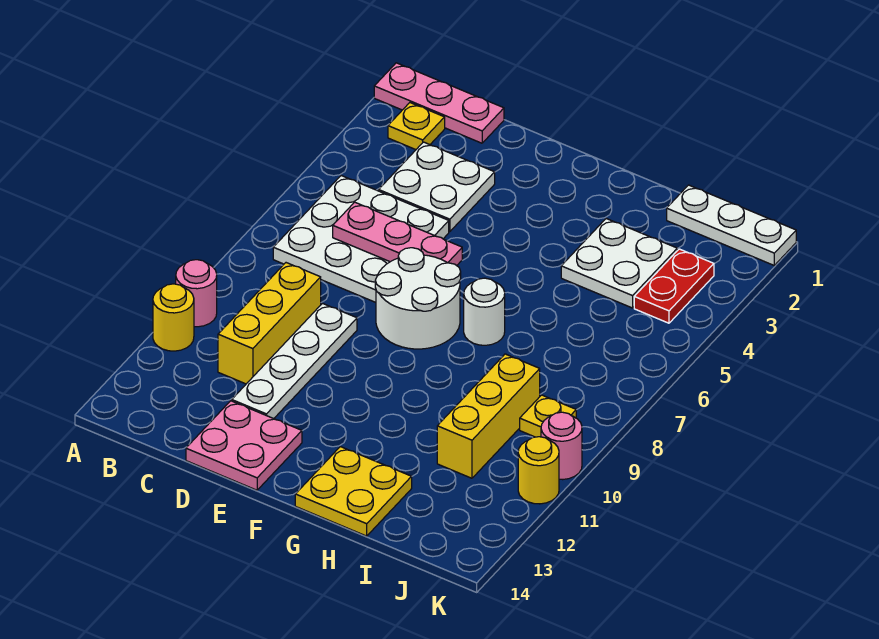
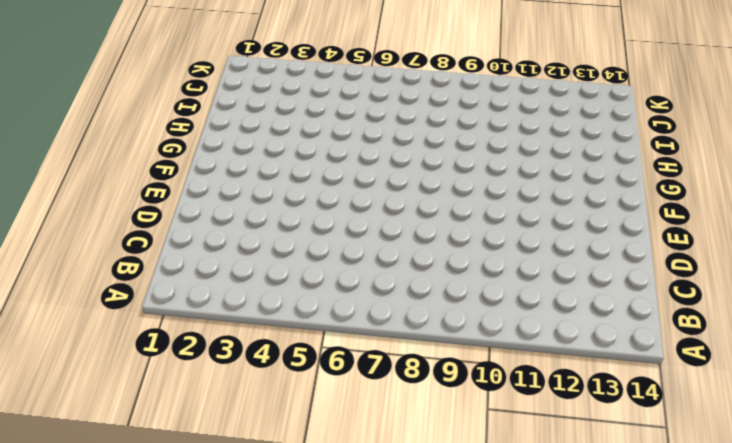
none -> pink plate A1:C1 level 1
none -> pink round brick A10 level 1
none -> yellow round brick A11 level 1

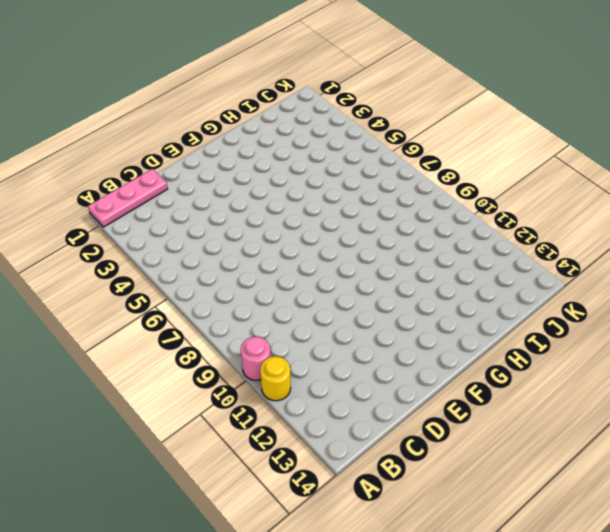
none -> yellow plate B2 level 1
none -> white plate B5:D7 level 1
none -> white plate C3:D4 level 1

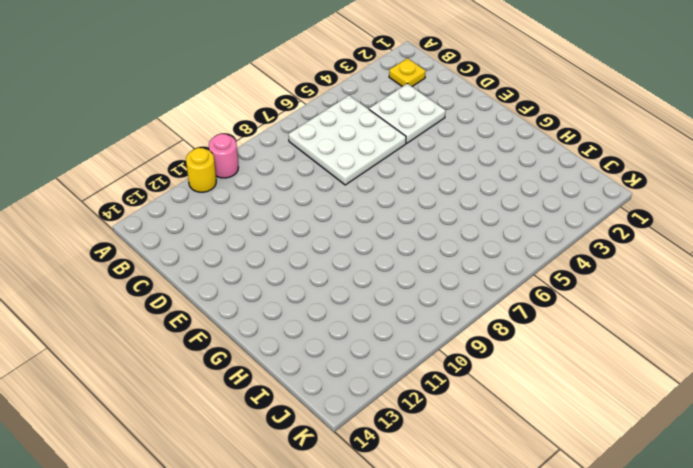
none -> pink plate A1:C1 level 1
none -> yellow brick C9:C11 level 1
none -> white plate D9:D12 level 1

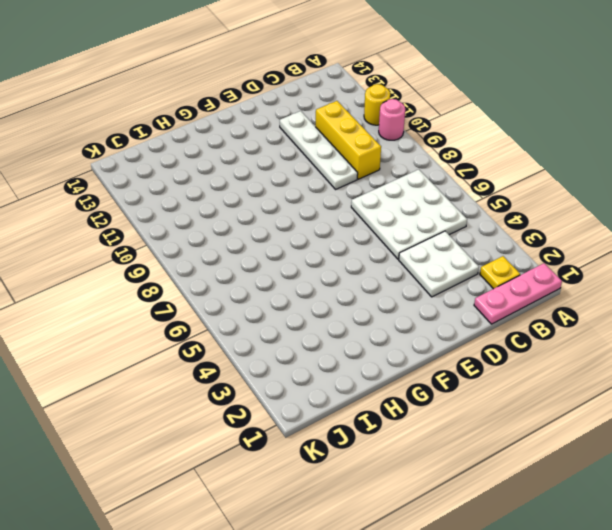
none -> pink plate D13:E14 level 1
none -> white round brick E7:F8 level 1
none -> white round brick G7 level 1

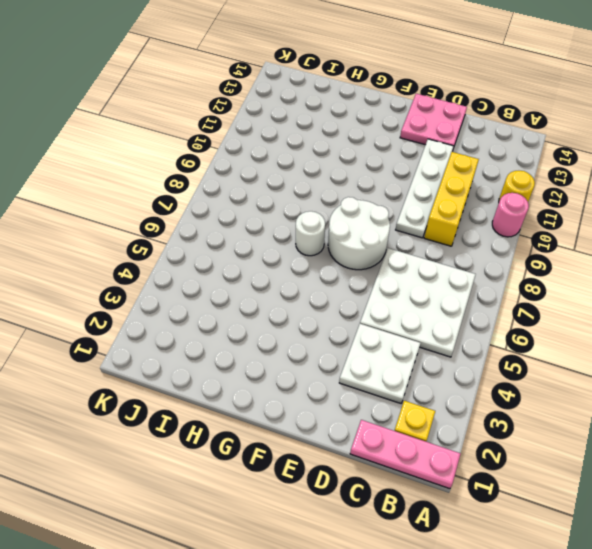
none -> yellow plate G13:H14 level 1
none -> white plate H3:I4 level 1
none -> white plate I1:K1 level 1

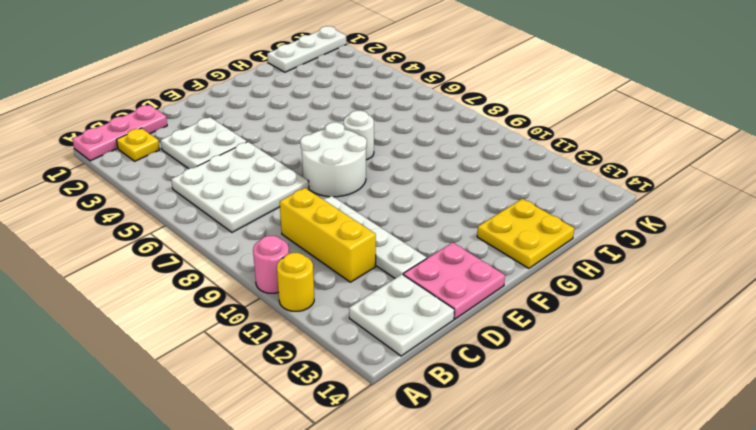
white plate B13:C14 level 1 -> white plate H3:I4 level 1
none -> yellow brick I9:I11 level 1
none -> red plate J3:J4 level 1
none -> yellow plate J9 level 1

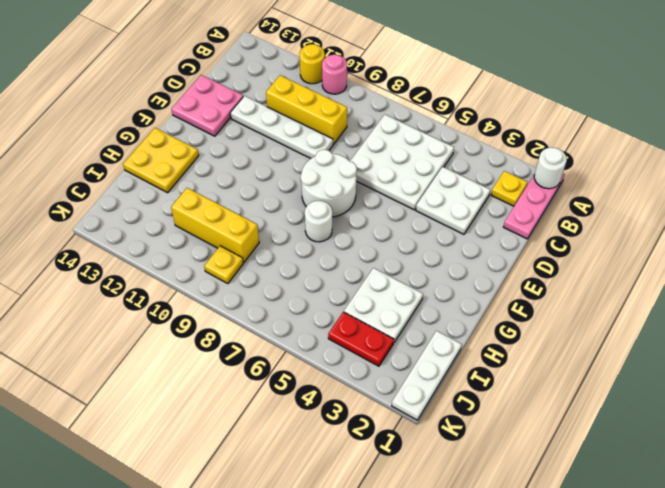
white round brick A1 level 2 -> none
none -> pink round brick K10 level 1
none -> yellow round brick K11 level 1
none -> pink plate C6:E6 level 2

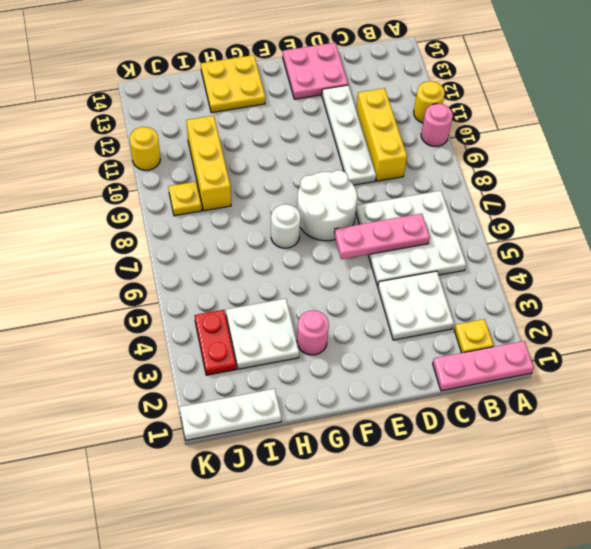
pink round brick G3 level 1 -> pink round brick K10 level 1

